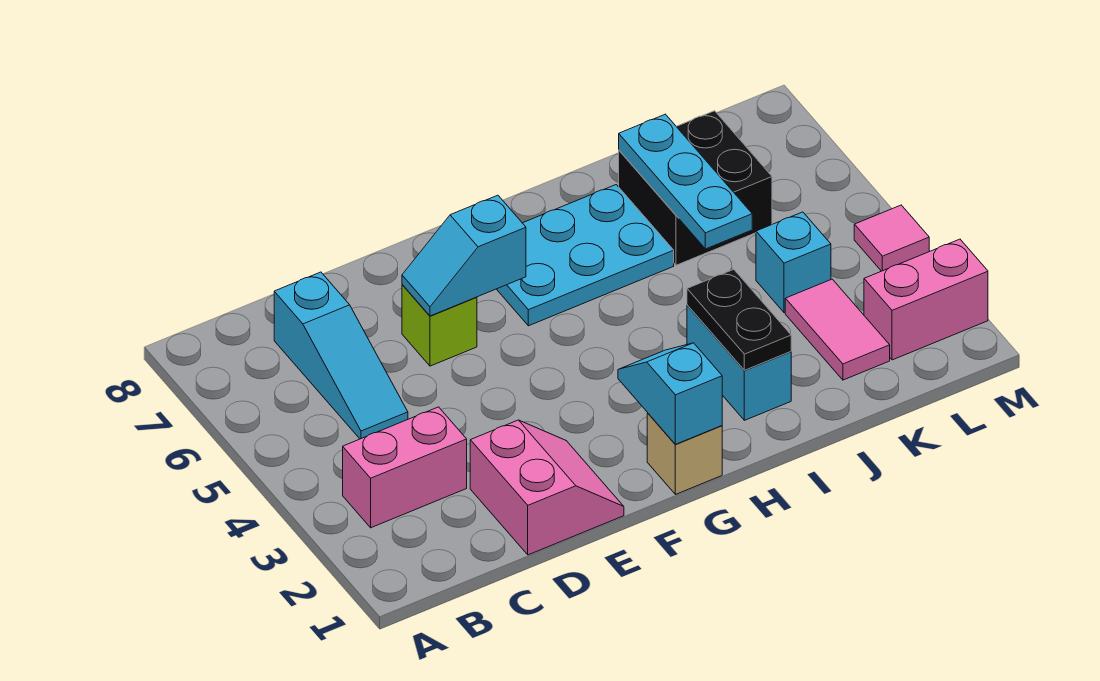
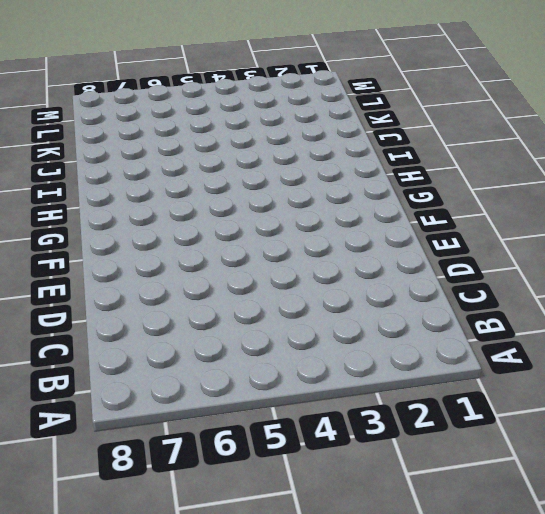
none -> pink brick B3:C3 level 1
none -> cyan slope C5:C7 level 1 top 7
none -> pink slope D1:E2 level 1 top D

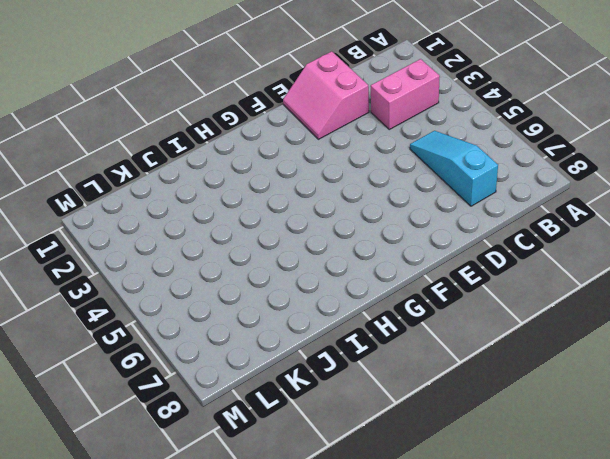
none -> lime brick E6 level 1
none -> tan brick G1 level 1
none -> cyan plate G6:I7 level 1

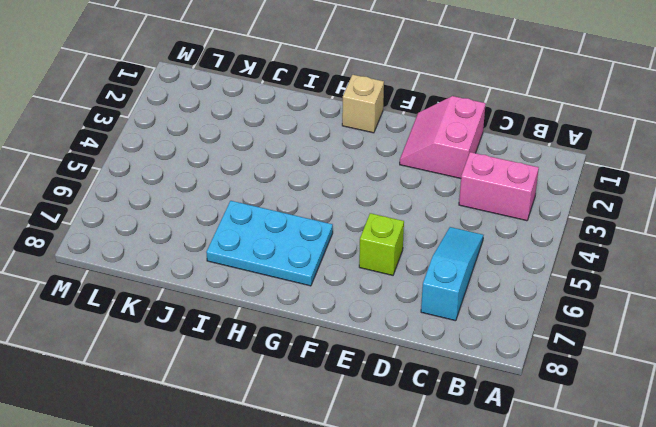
none -> cyan brick I2:I3 level 1
none -> black brick J6:K7 level 1
none -> pink tile K2:K3 level 1

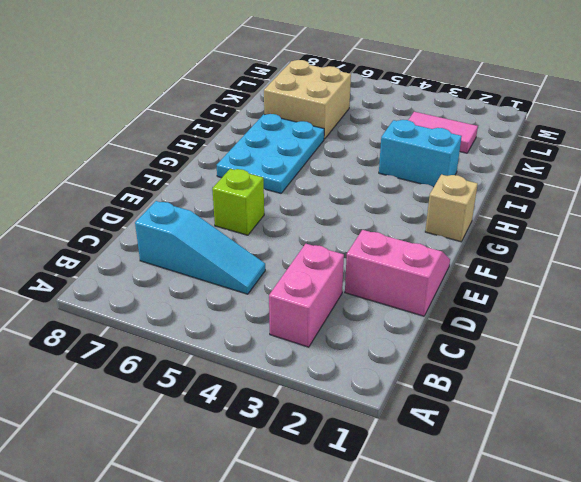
tan brick J6:K7 level 1 -> black brick J6:K7 level 1
none -> cyan brick K4 level 1
none -> pink brick L2:M2 level 1
none -> pink tile M4 level 1

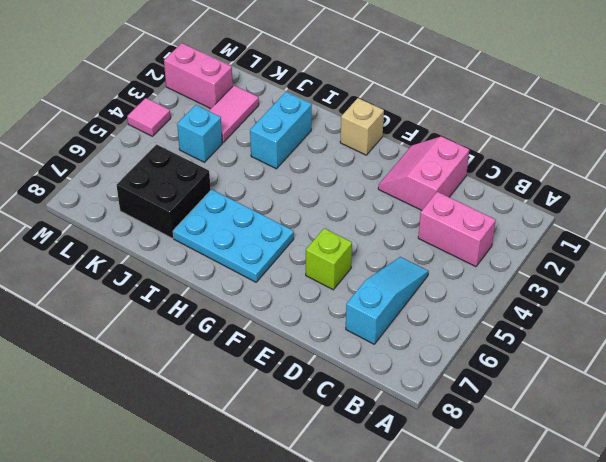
none -> cyan slope E6:F6 level 2 top F
none -> cyan slope G1:G2 level 2 top 1
none -> black plate I2:I3 level 2

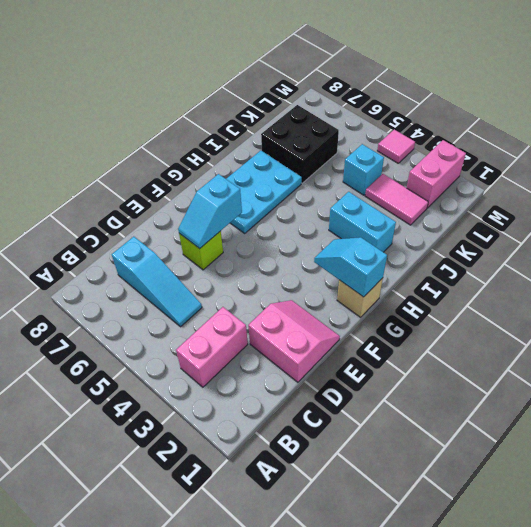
none -> black plate I2:I3 level 2
none -> cyan plate J5:J7 level 2

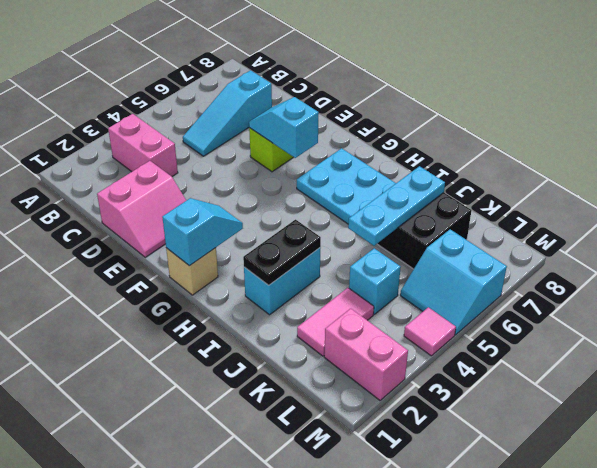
cyan slope L5:M6 level 1 top 6 -> none

